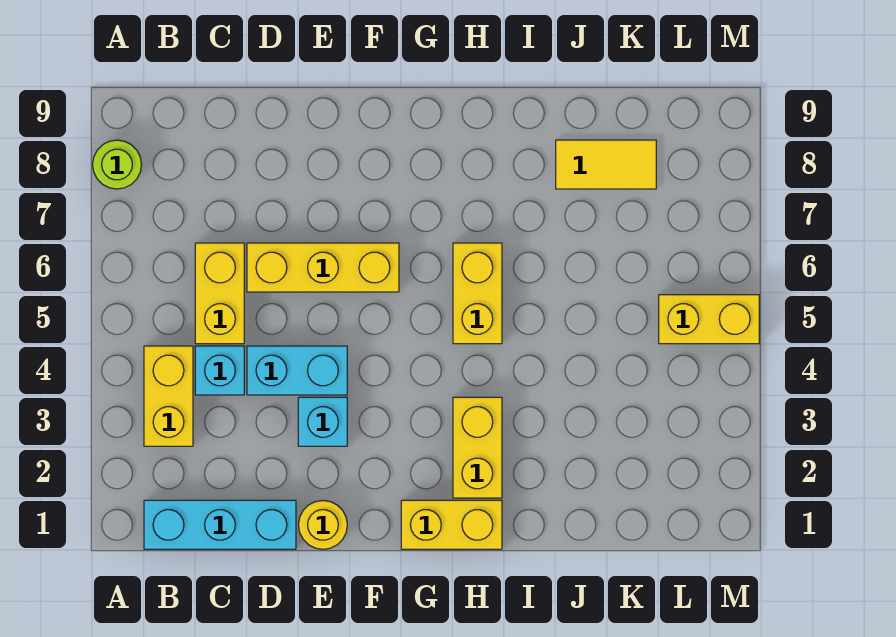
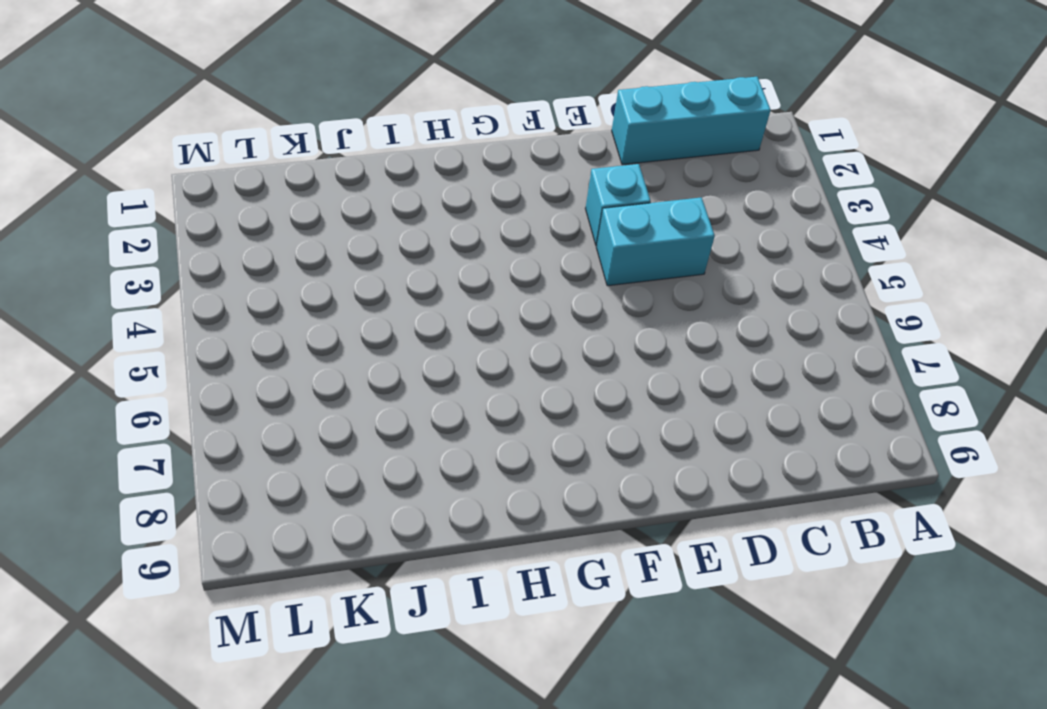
none -> lime round brick A8 level 1
none -> yellow brick B3:B4 level 1
none -> cyan brick C4 level 1

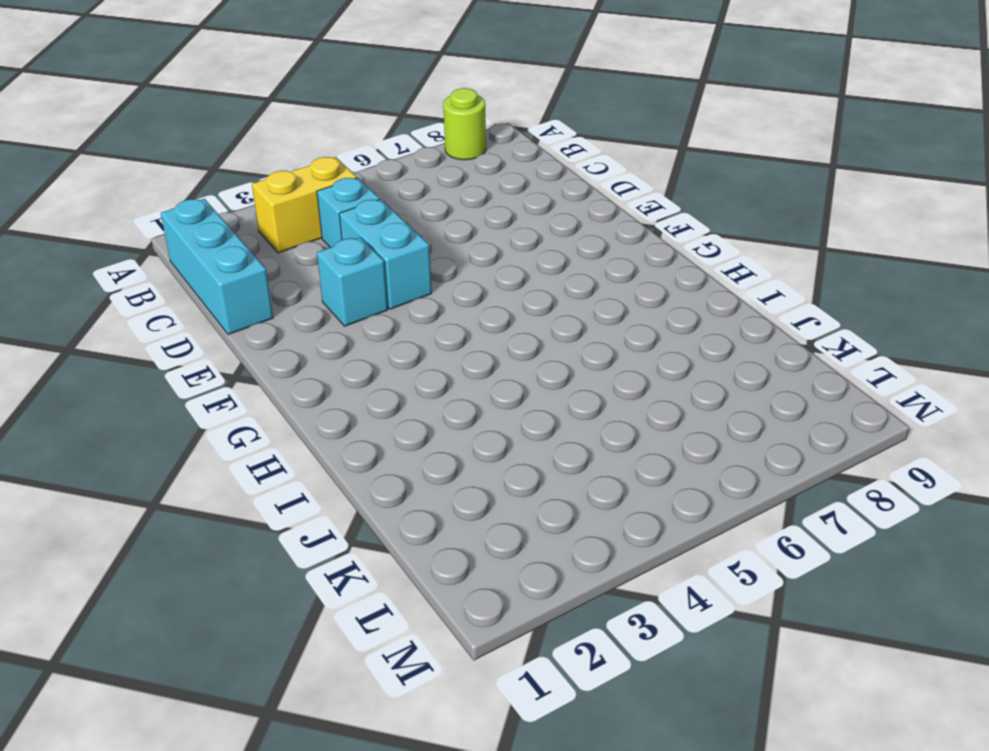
none -> yellow brick C5:C6 level 1
none -> yellow brick D6:F6 level 1
none -> yellow round brick E1 level 1

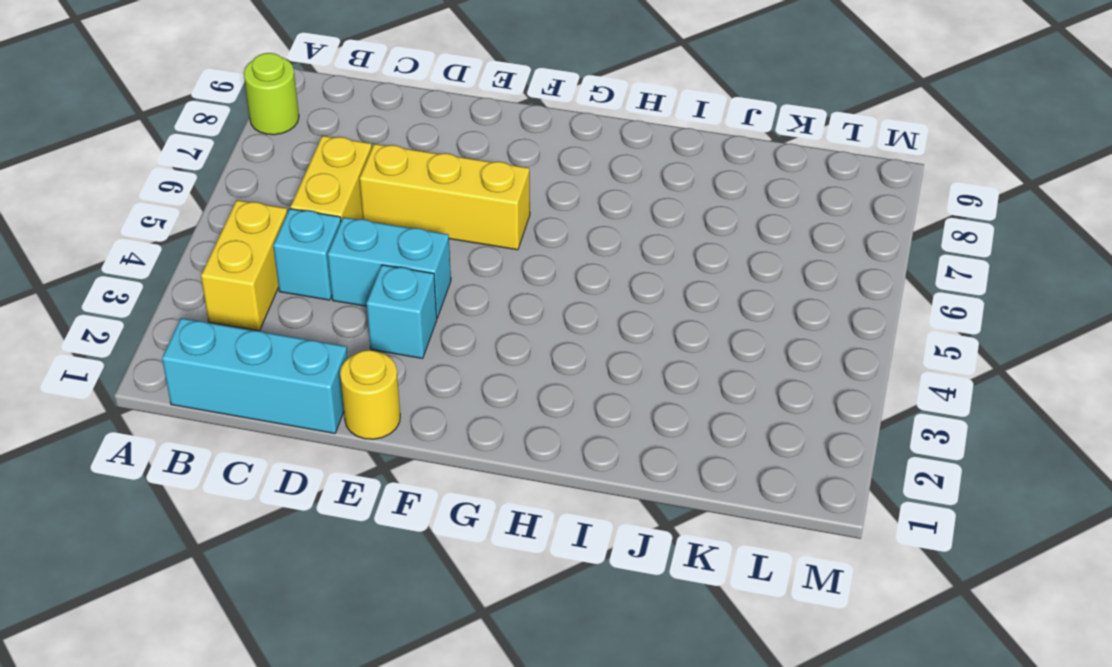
none -> yellow brick G1:H1 level 1
none -> yellow brick H2:H3 level 1
none -> yellow brick H5:H6 level 1

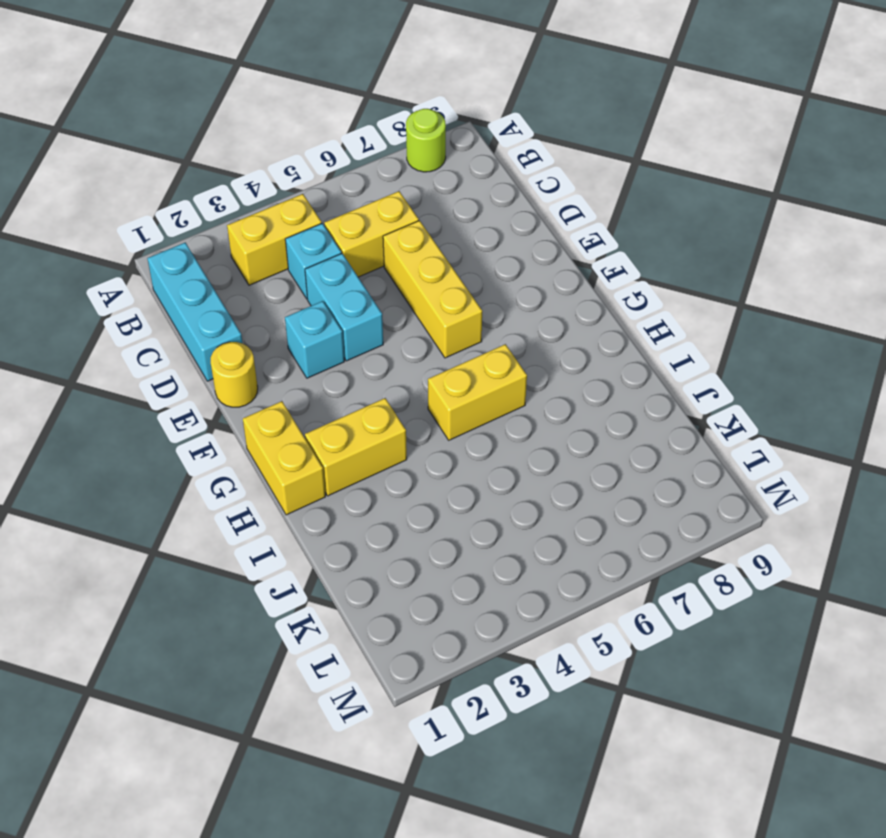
none -> yellow tile J8:K8 level 1
none -> yellow brick L5:M5 level 1

